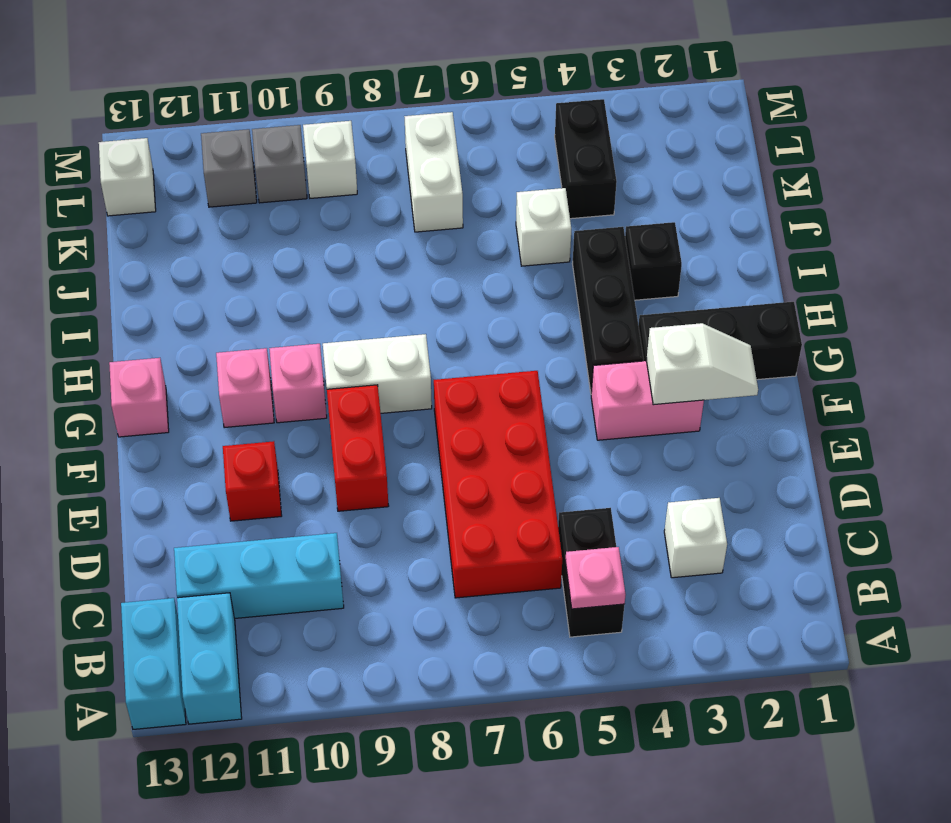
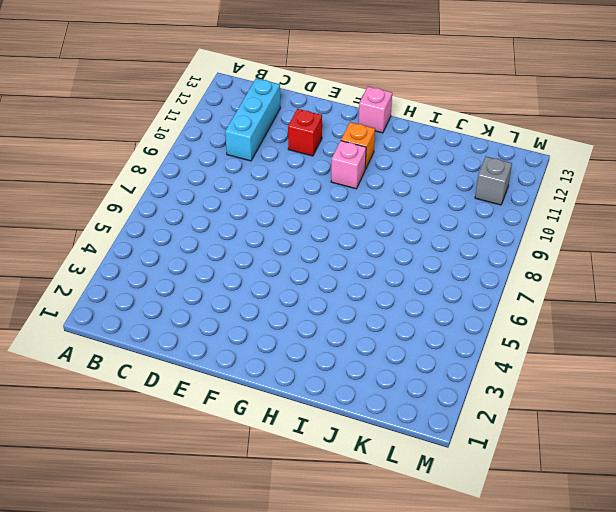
orange brick G11 level 1 -> pink brick G11 level 1
none -> cyan brick A12:B12 level 1
none -> cyan brick A13:B13 level 1
none -> black brick B5:C5 level 1

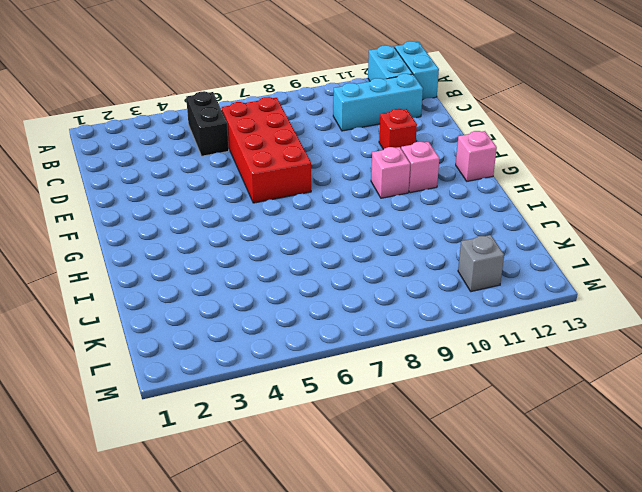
none -> white brick C3 level 1
none -> red brick E9:F9 level 1
none -> pink brick F3:F4 level 1

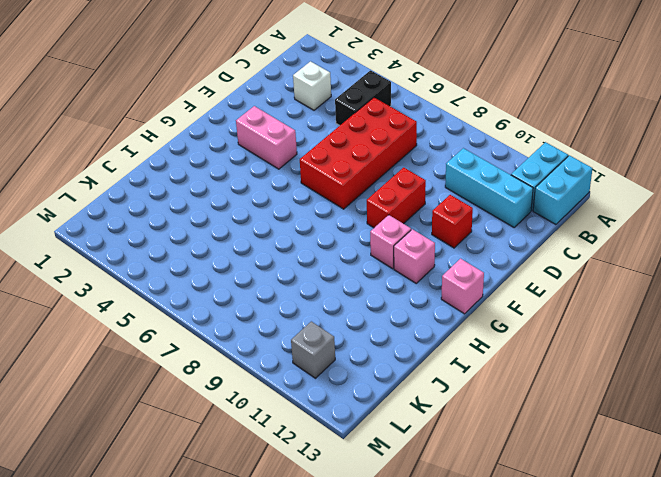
none -> black brick G1:G3 level 1
none -> black brick G4:I4 level 1
none -> white brick G8:G9 level 1

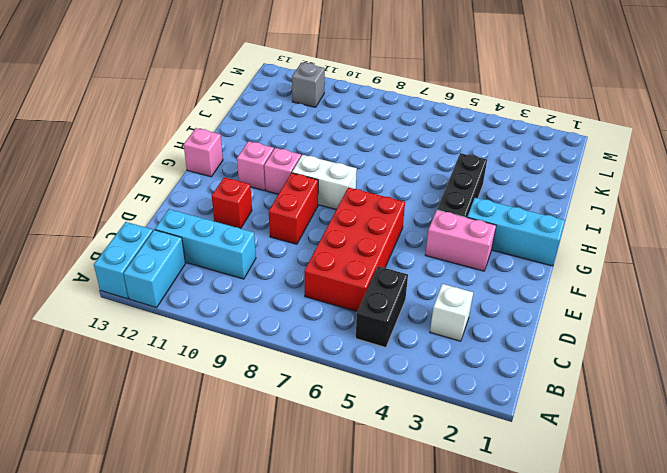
cyan brick G1:G3 level 1 -> black brick G1:G3 level 1
none -> black brick I3 level 1
none -> white brick J5 level 1
none -> black brick K4:L4 level 1

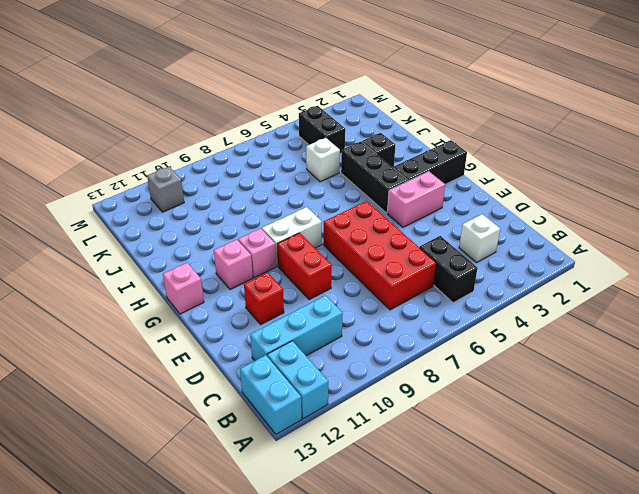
none -> white brick K7:L7 level 1
none -> white brick L9 level 1
none -> grey brick L10 level 1

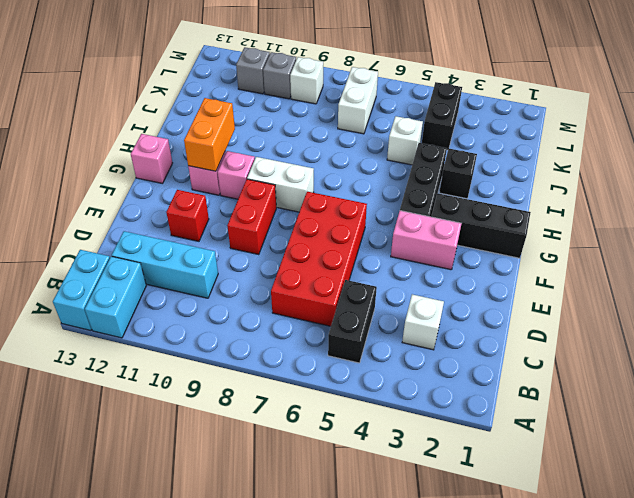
orange brick G11:H11 level 2 -> none
none -> white brick L13 level 1
none -> pink plate B5 level 2
none -> white slope F2:F3 level 2 top 3

